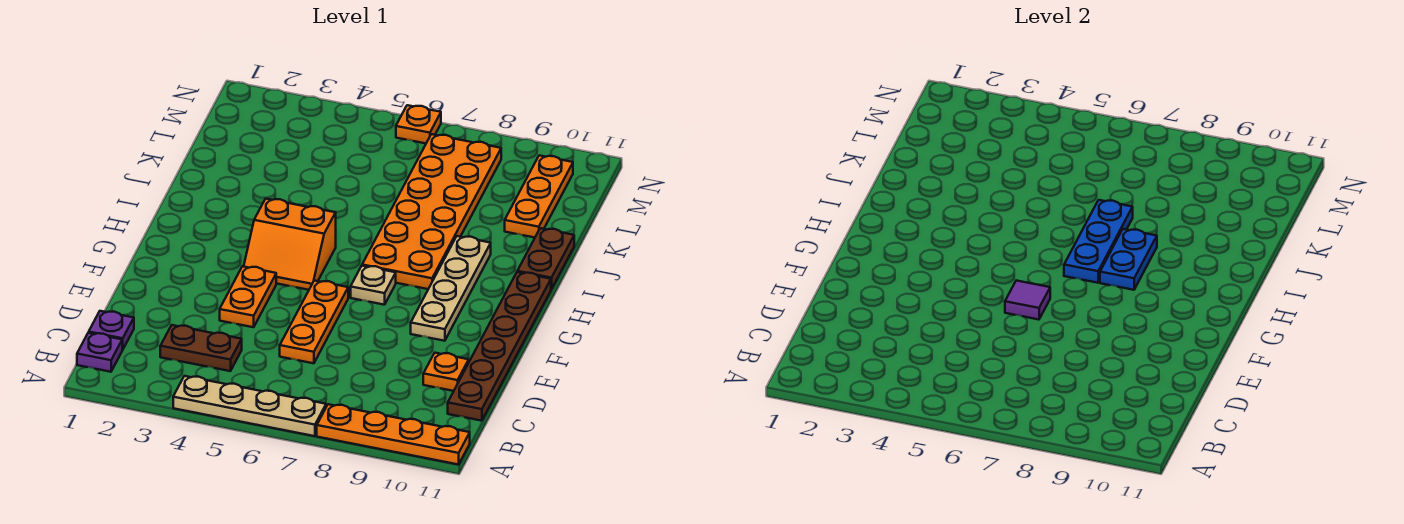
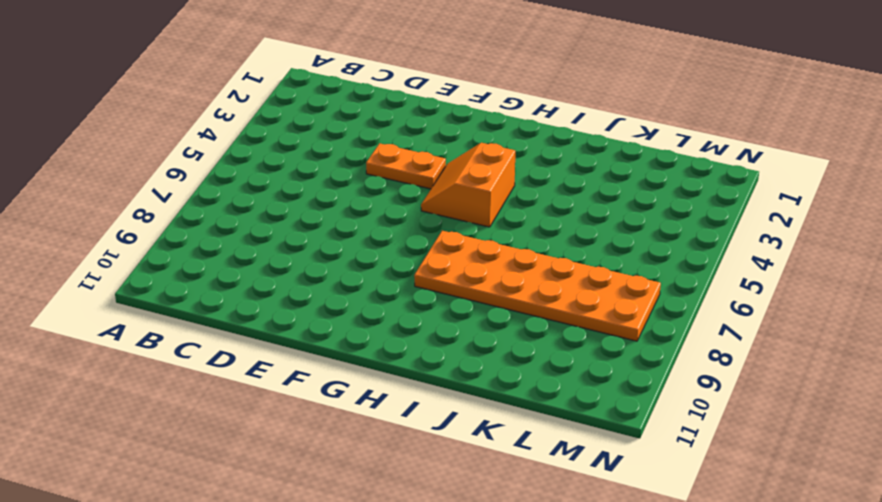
none -> tan plate A4:A7 level 1
none -> orange plate A8:A11 level 1
none -> purple plate B1 level 1

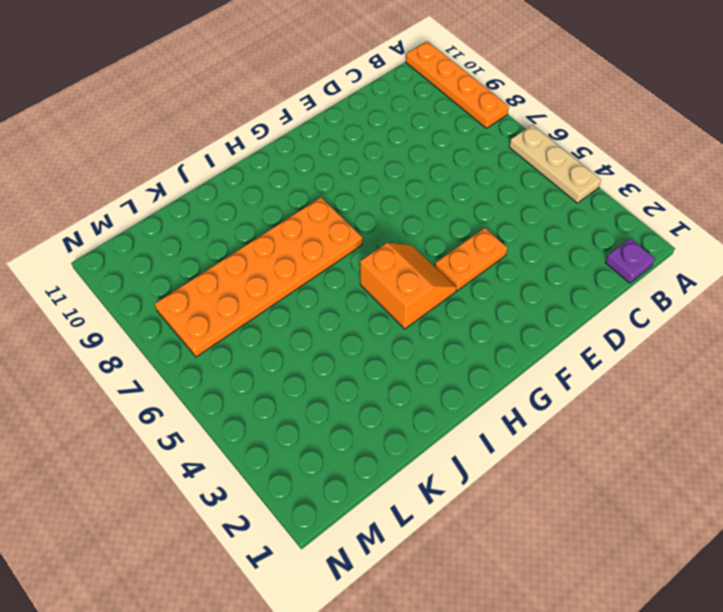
tan plate A4:A6 level 1 -> tan plate A4:A7 level 1
none -> purple plate C1 level 1
none -> brown plate C3:C4 level 1
none -> brown plate C11:H11 level 1

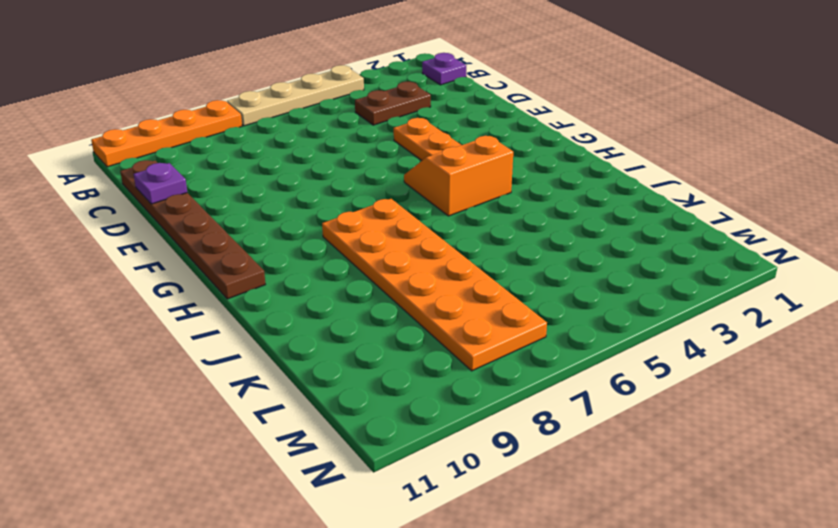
purple plate D11 level 2 -> purple plate C1 level 1
none -> orange plate D6:F6 level 1
none -> orange plate D10 level 1
none -> tan plate F9:I9 level 1

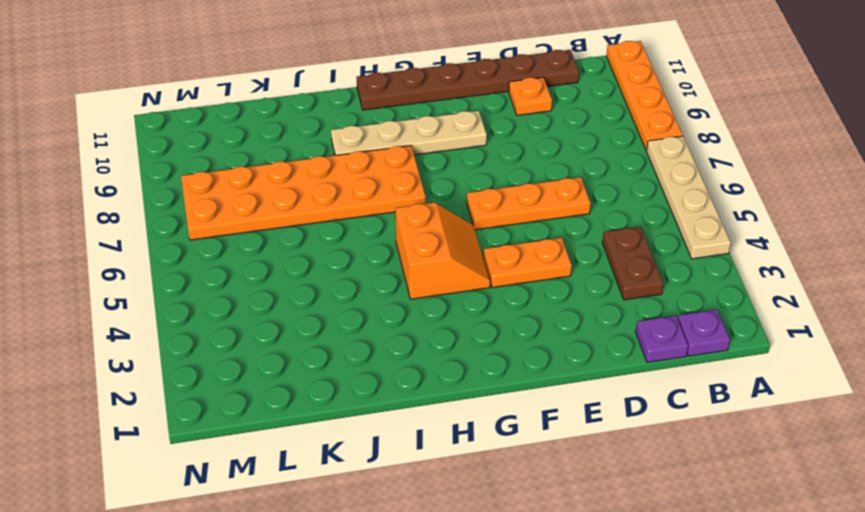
none -> tan plate G7 level 1
none -> brown plate I11:J11 level 1
none -> orange plate K10:M10 level 1

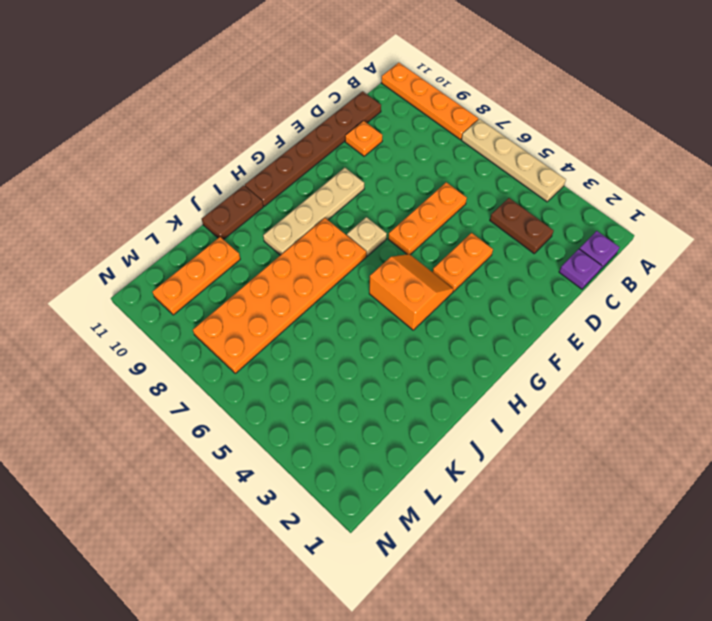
none -> orange plate N6 level 1
none -> purple tile F6 level 2
none -> blue plate H7:J7 level 2

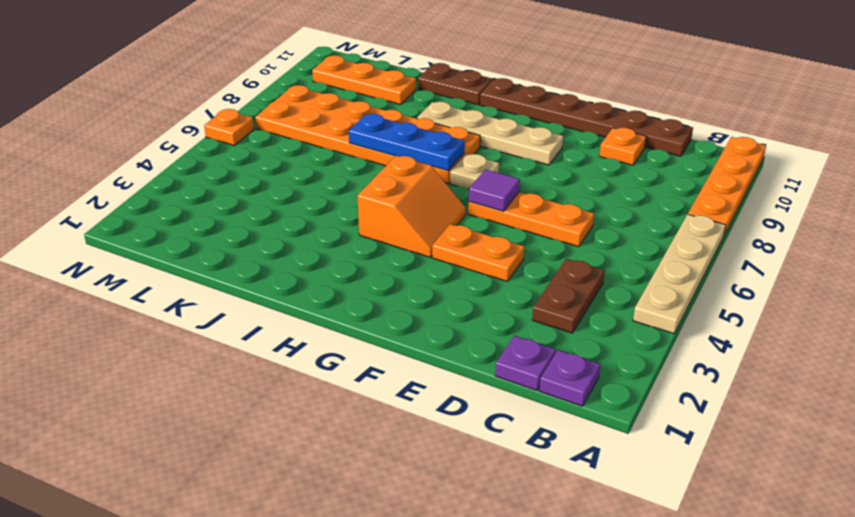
none -> blue plate H8:I8 level 2

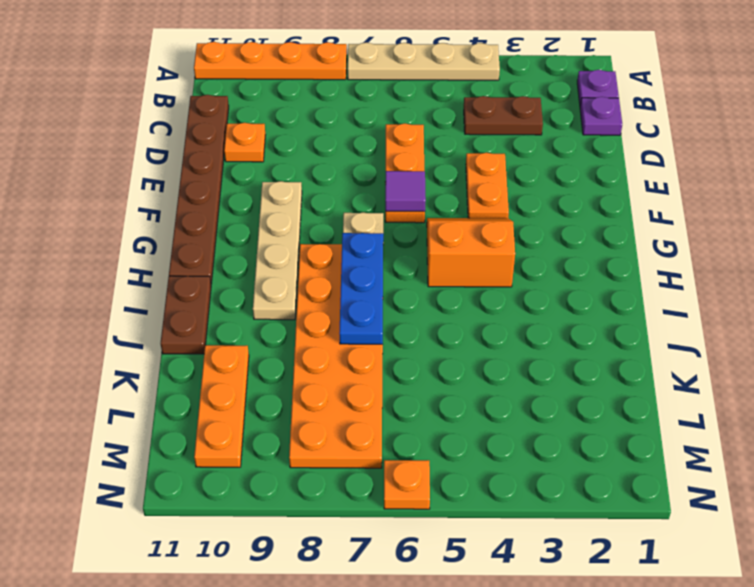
none -> blue plate H8:I8 level 2

